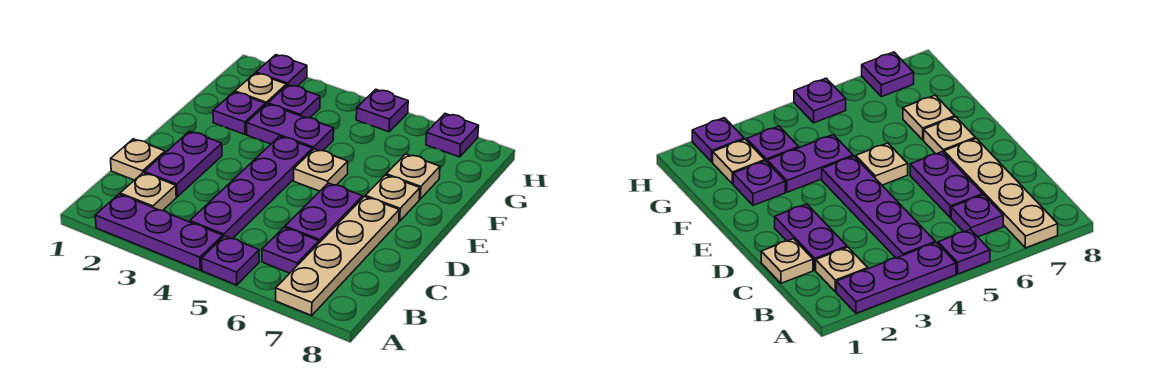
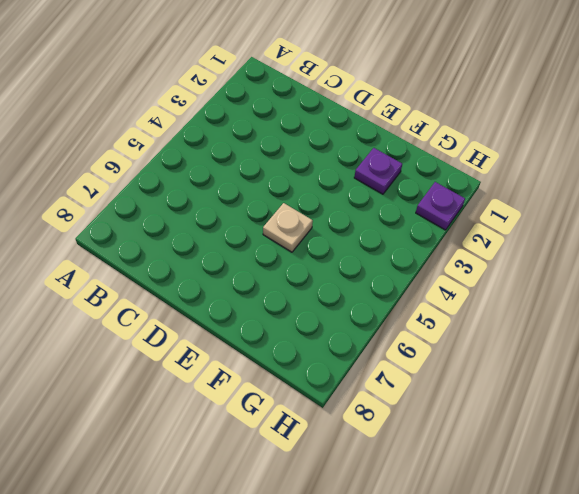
none -> purple plate A2:A4 level 1
none -> purple plate A5 level 1
none -> tan plate A7:D7 level 1

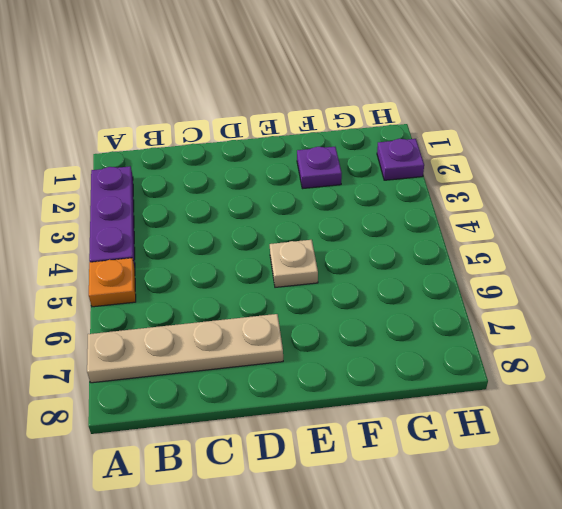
orange plate A5 level 1 -> purple plate A5 level 1
none -> tan plate B2 level 1
none -> purple plate B4:E4 level 1
none -> purple plate B6 level 1

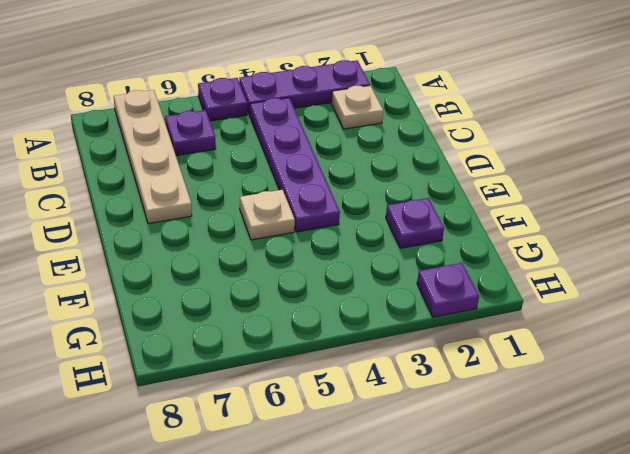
none -> tan plate C1 level 1
none -> purple plate C2:D2 level 1
none -> purple plate C6:D6 level 1

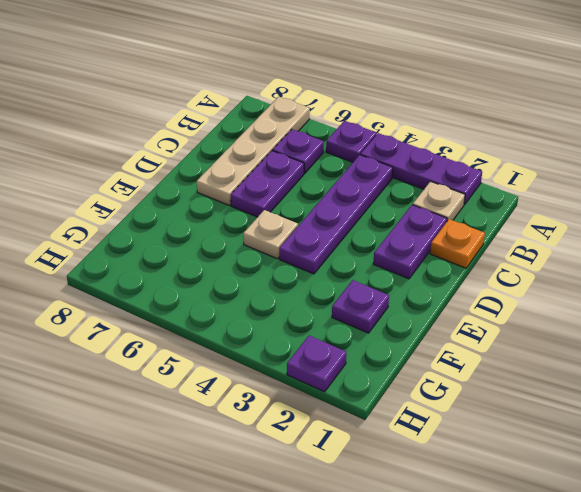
orange plate C1 level 1 -> tan plate C1 level 1
none -> tan plate E7 level 1
none -> purple plate F3:F4 level 1
none -> tan plate F7 level 1

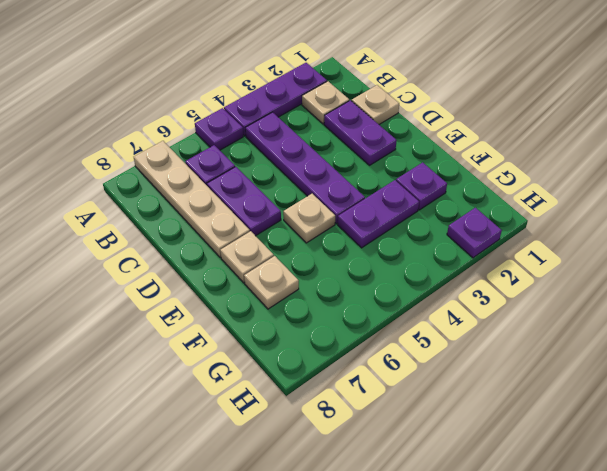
none -> tan plate G2 level 1
none -> purple plate G3 level 1
none -> purple plate H5 level 1

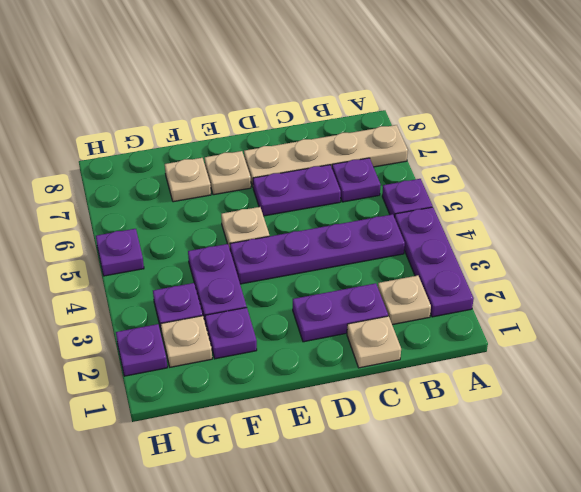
none -> purple plate H7 level 1

